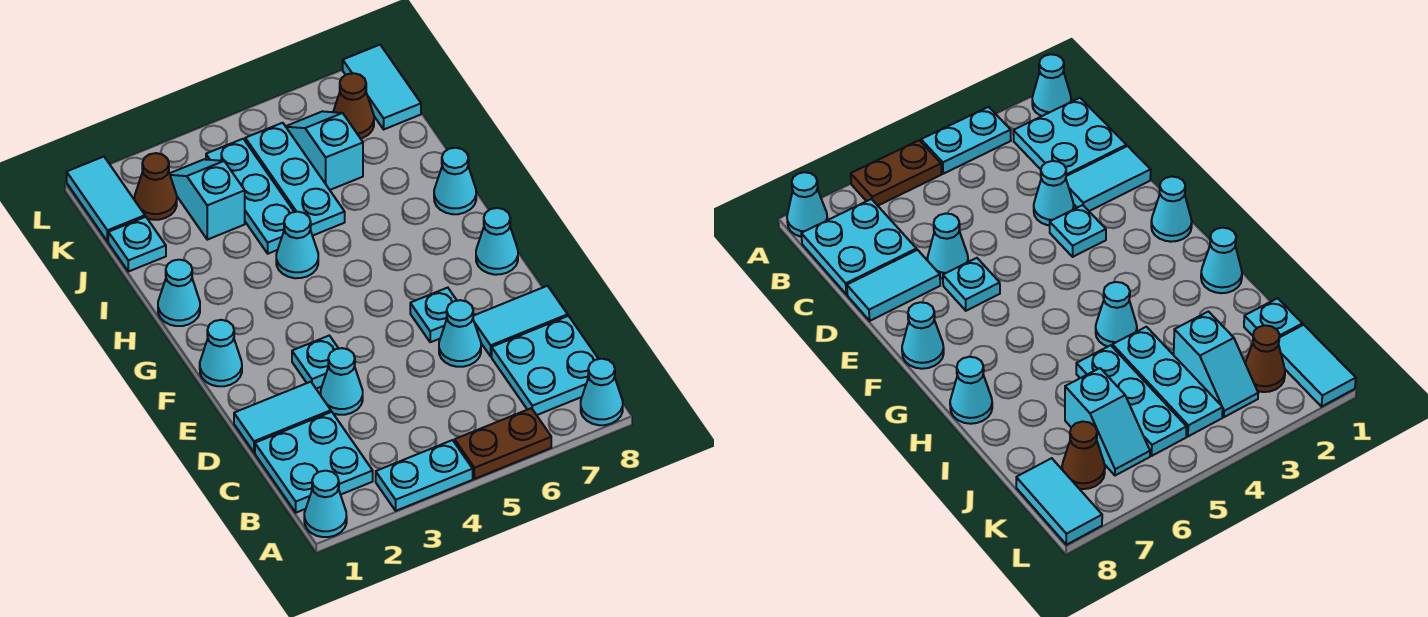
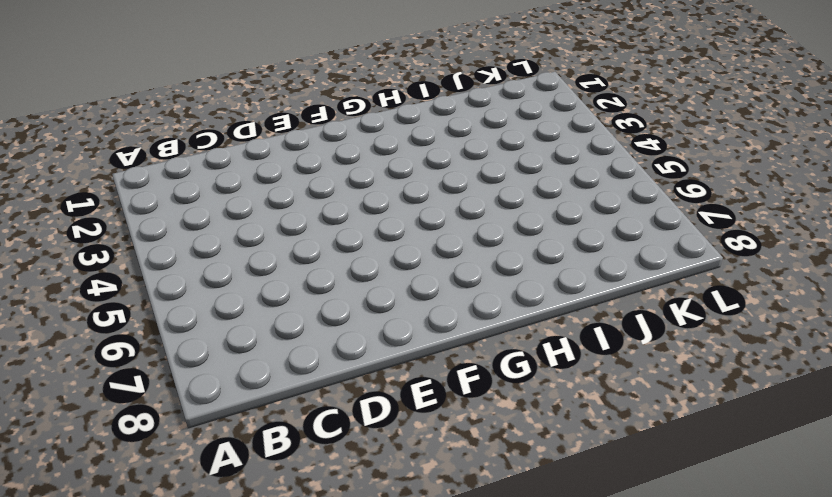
none -> cyan cone A1 level 1
none -> cyan plate A3:A4 level 1
none -> brown plate A5:A6 level 1

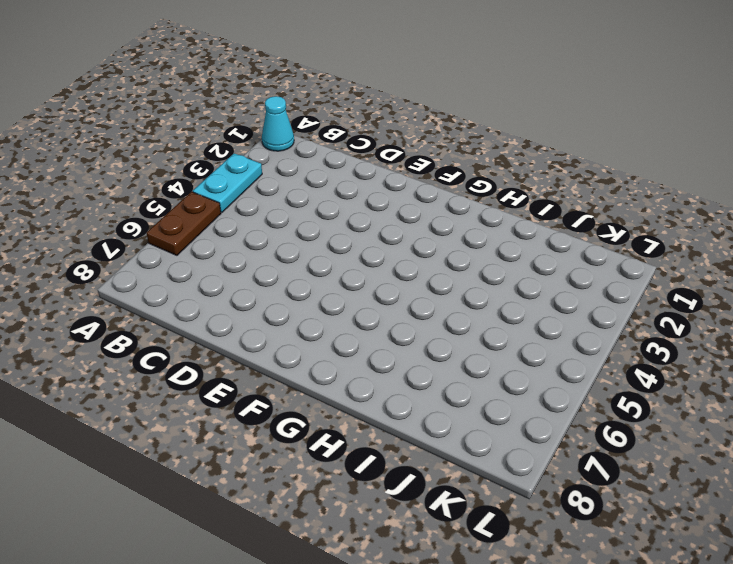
none -> cyan cone A8 level 1
none -> cyan plate B1:C2 level 1
none -> cyan plate B7:C8 level 1

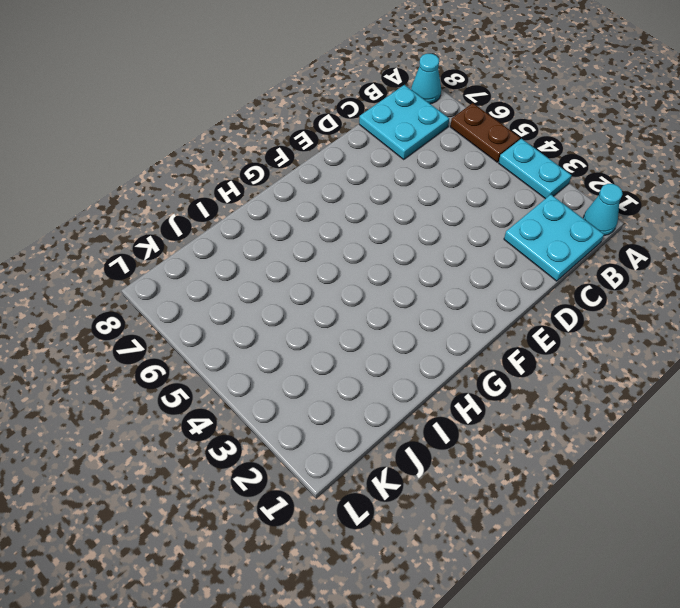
none -> cyan tile D1:D2 level 1
none -> cyan cone D3 level 1
none -> cyan cone D6 level 1

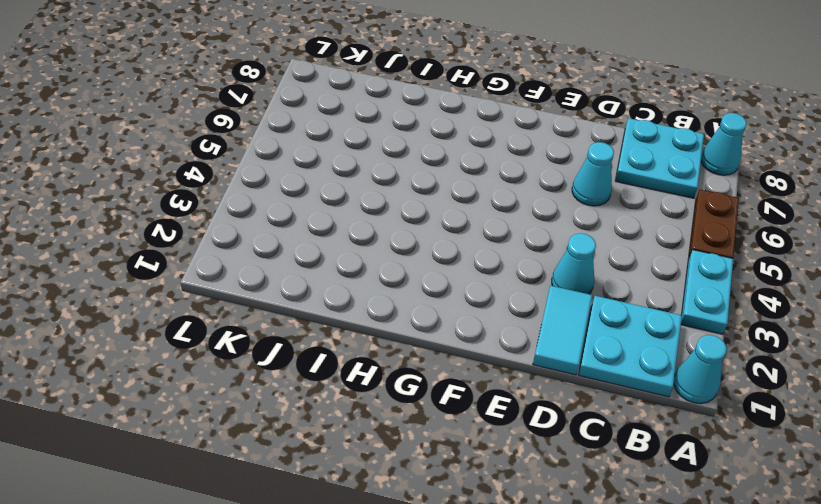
none -> cyan tile D7:D8 level 1
none -> cyan plate E3 level 1
none -> cyan plate E6 level 1

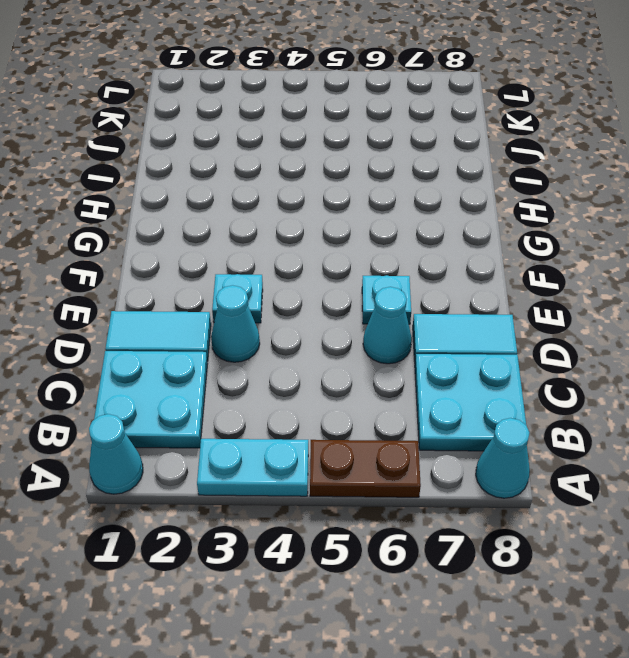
none -> cyan cone F1 level 1
none -> cyan cone F8 level 1
none -> cyan cone H1 level 1

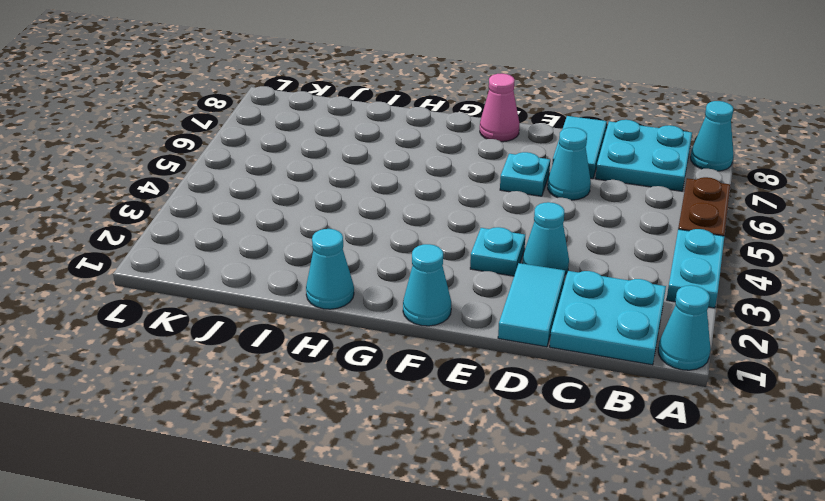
pink cone F8 level 1 -> cyan cone F8 level 1
none -> cyan cone H4 level 1
none -> cyan cone H8 level 1
none -> cyan plate I4:K4 level 1

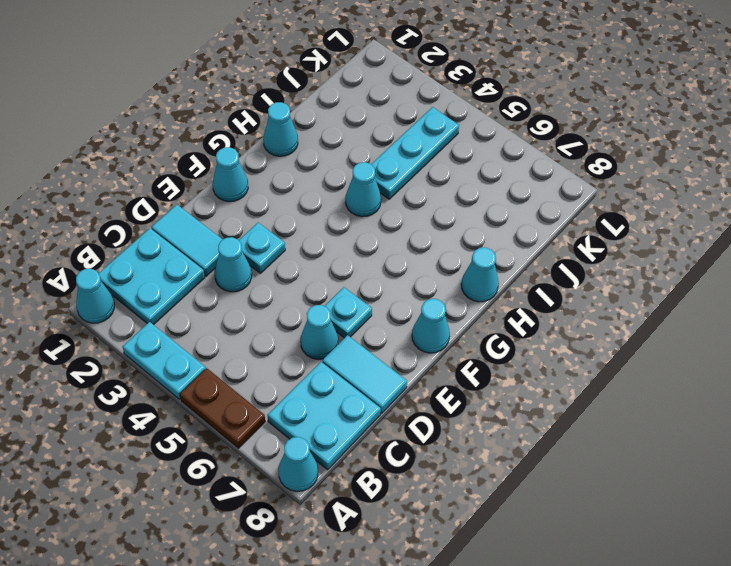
none -> cyan plate I5:K5 level 1
none -> cyan plate J1 level 1
none -> cyan slope J3:K3 level 1 top J

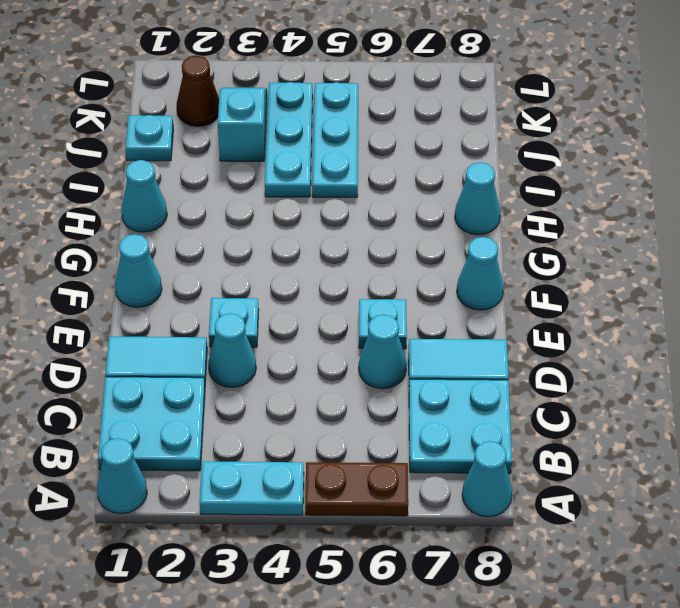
none -> cyan cone H4 level 1
none -> cyan slope J6:K6 level 1 top J
none -> cyan tile K1:L1 level 1

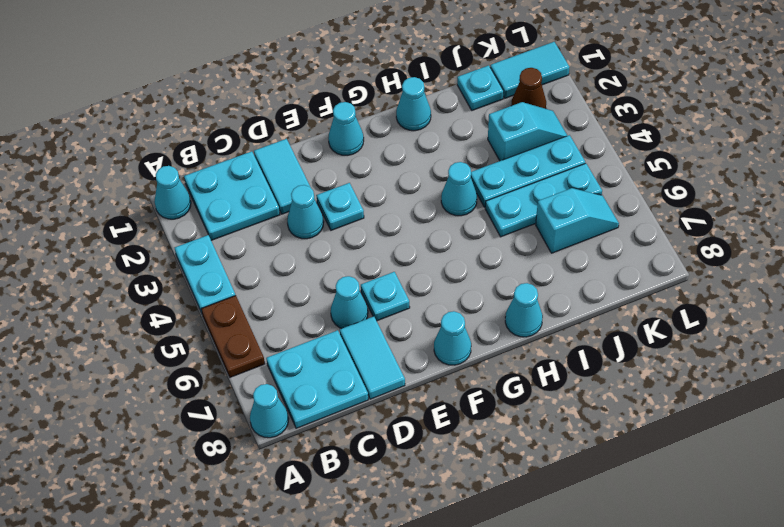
none -> brown cone K7 level 1
none -> cyan tile K8:L8 level 1

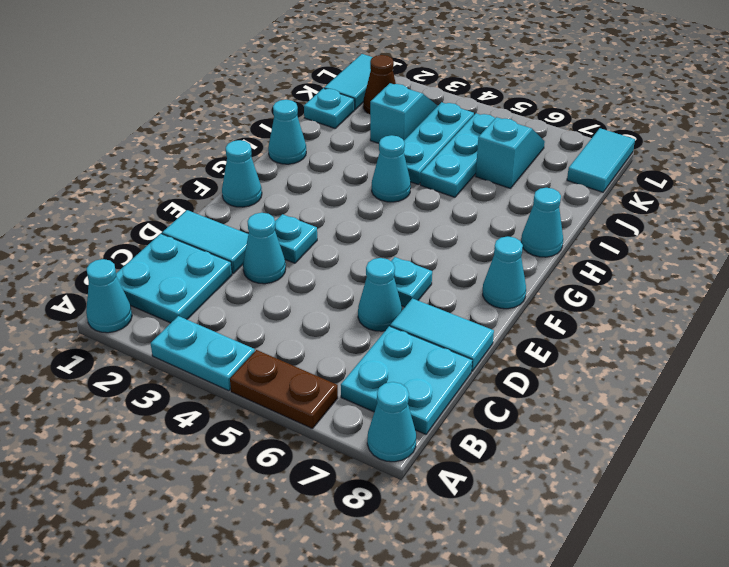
none -> brown cone K7 level 1

